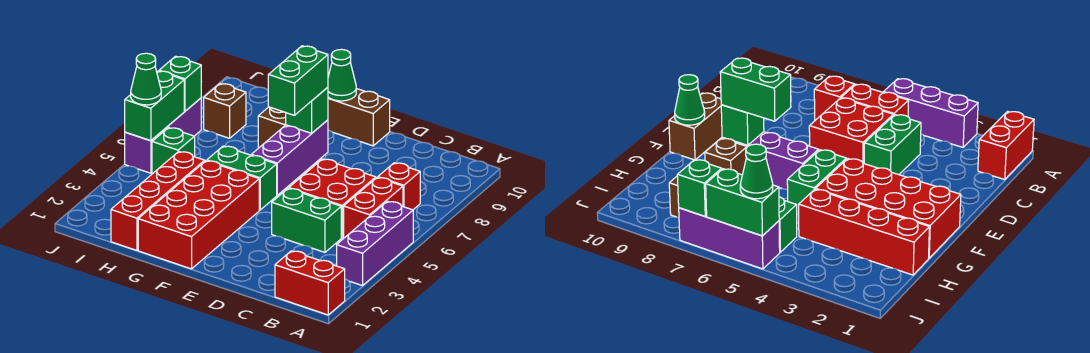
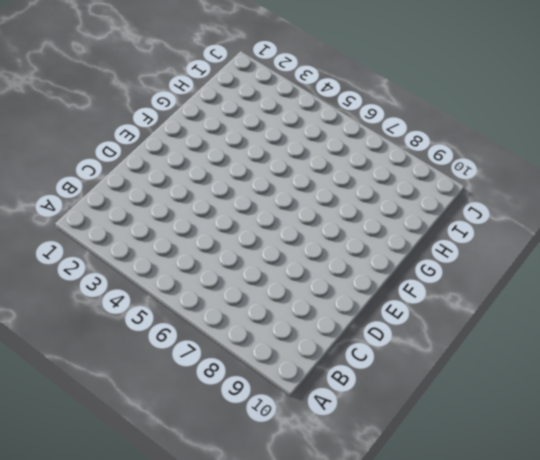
none -> red brick A1:B1 level 1
none -> purple brick A3:A5 level 1
none -> red brick B5:B6 level 1

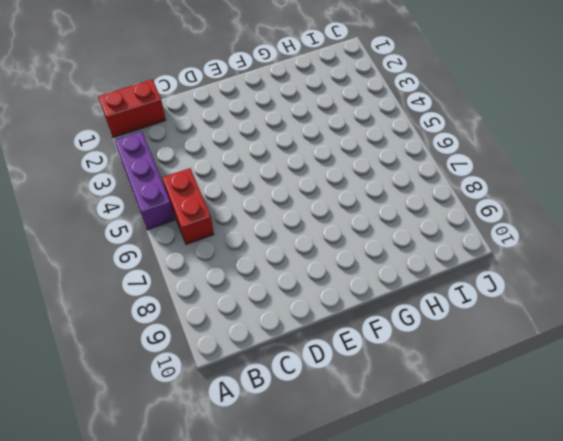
none -> red brick B7 level 1
none -> green brick C4:D4 level 1
none -> red brick C5:D6 level 1

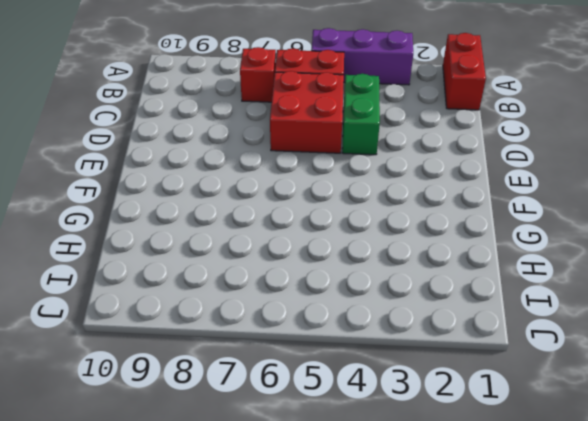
none -> brown brick E10:F10 level 1
none -> red brick F1:G4 level 1
none -> green brick F5:G5 level 1

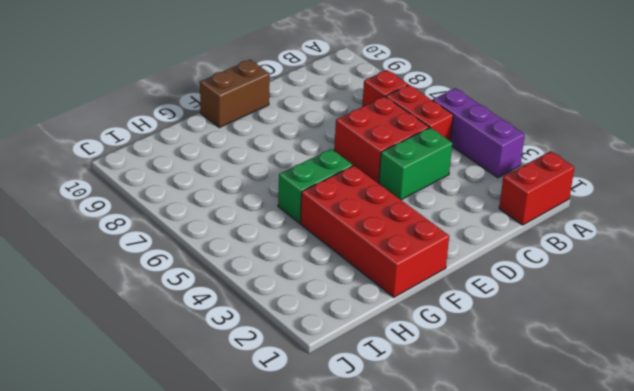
none -> purple brick F6:F8 level 1
none -> brown brick G8 level 1
none -> red brick H1:H4 level 1

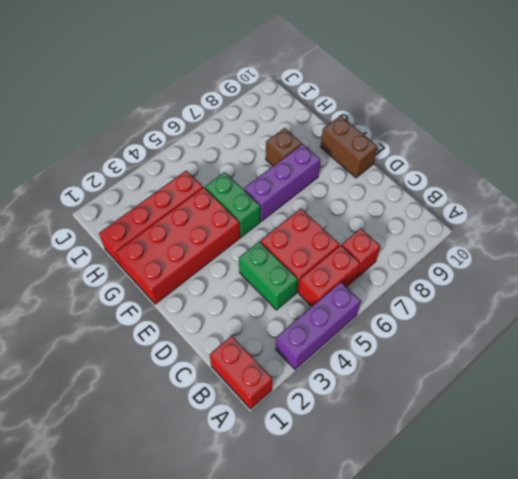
none -> green brick I5 level 1
none -> brown brick I8 level 1
none -> purple brick J5:J7 level 1

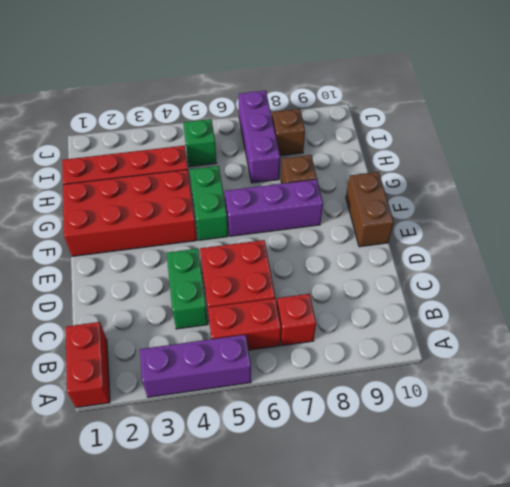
purple brick H7:J7 level 1 -> purple brick J5:J7 level 1
none -> green brick F8 level 2
none -> green cone F10 level 2
none -> green brick J5:J6 level 2

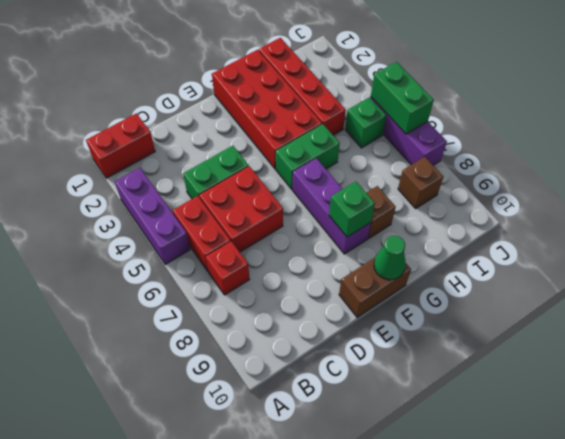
none -> green brick J7 level 2
none -> green brick F7:F8 level 3
none -> green cone J5 level 3

